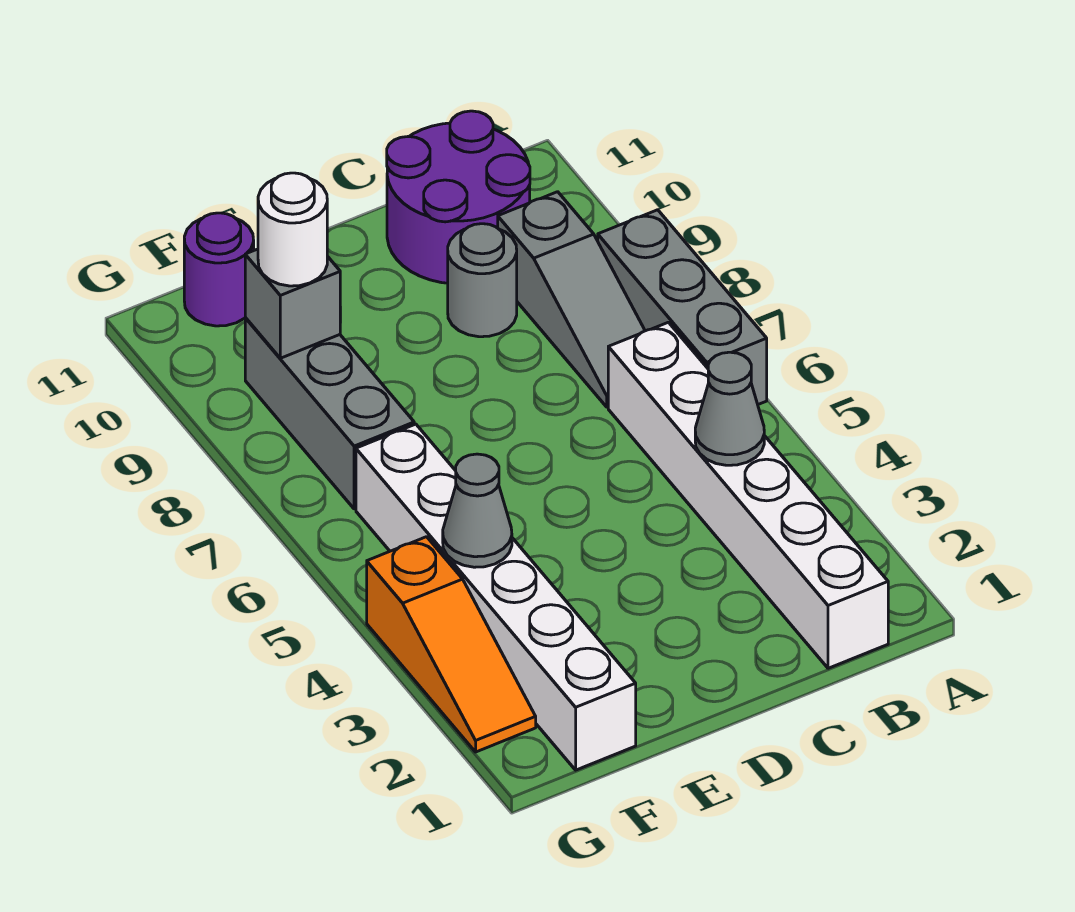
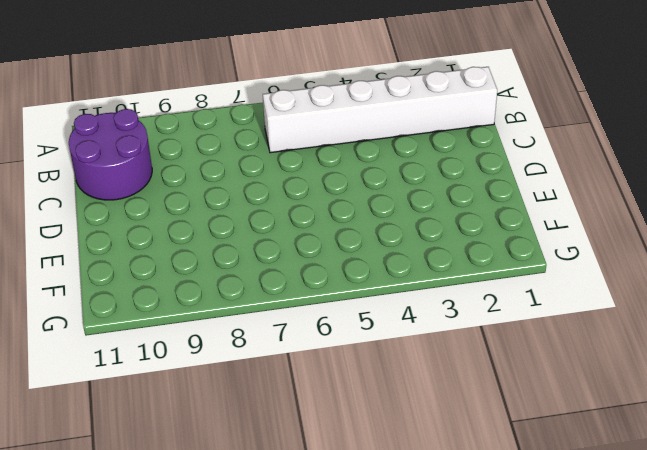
none -> grey brick A6:A8 level 1
none -> grey slope B7:B9 level 1 top 9
none -> grey round brick C9 level 1

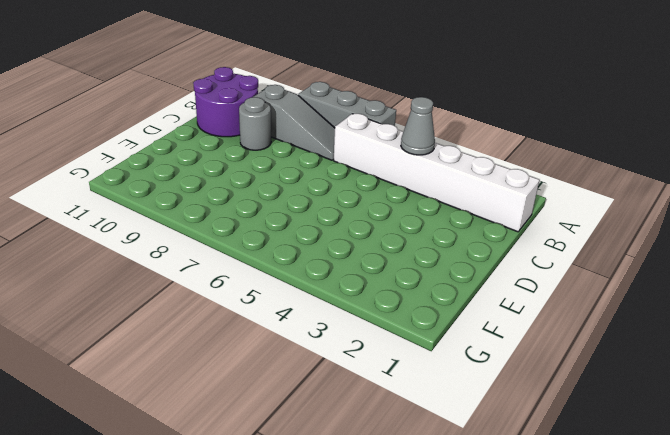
none -> white brick F1:F6 level 1
none -> grey brick F7:F9 level 1
none -> purple round brick F11 level 1

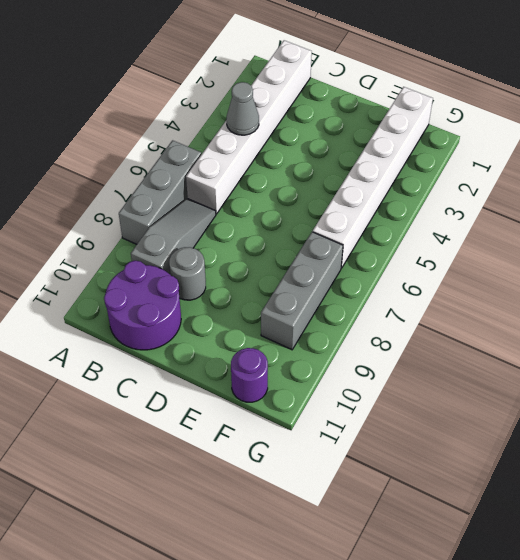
none -> orange slope G2:G4 level 1 top 4
none -> grey cone F4 level 2
none -> grey brick F9 level 2

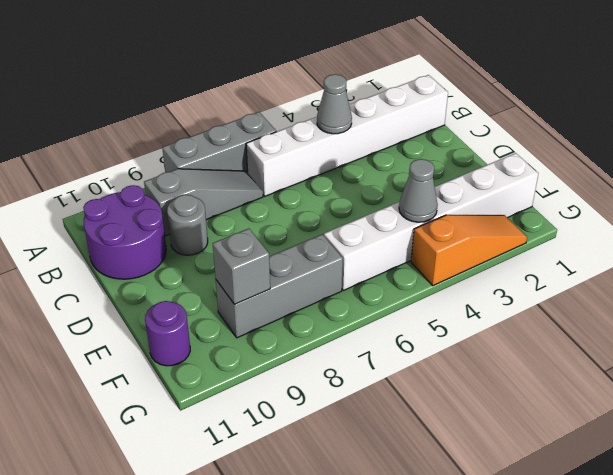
none -> white round brick F9 level 3

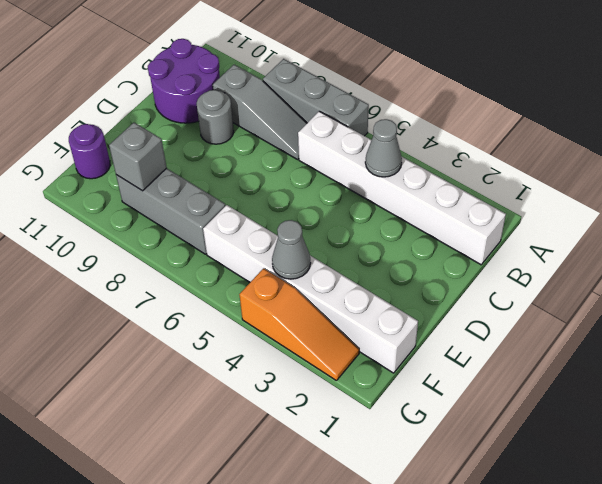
none -> white round brick F9 level 3

